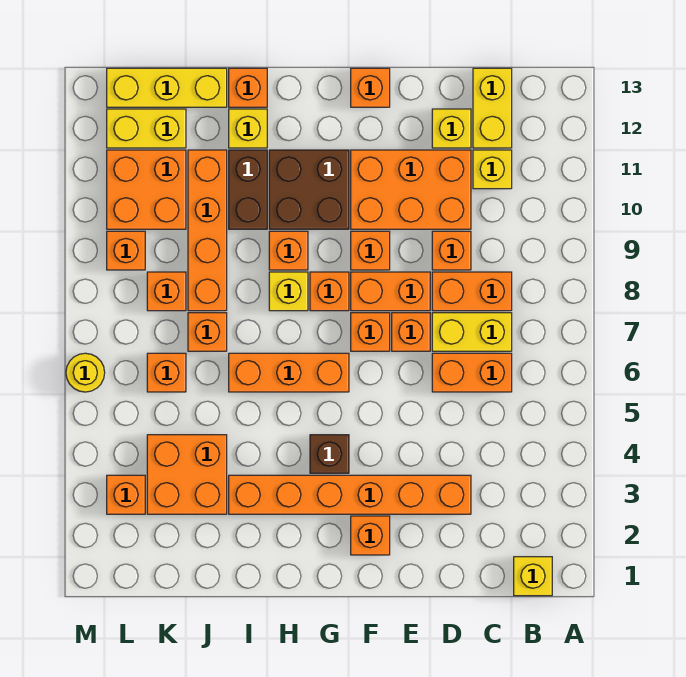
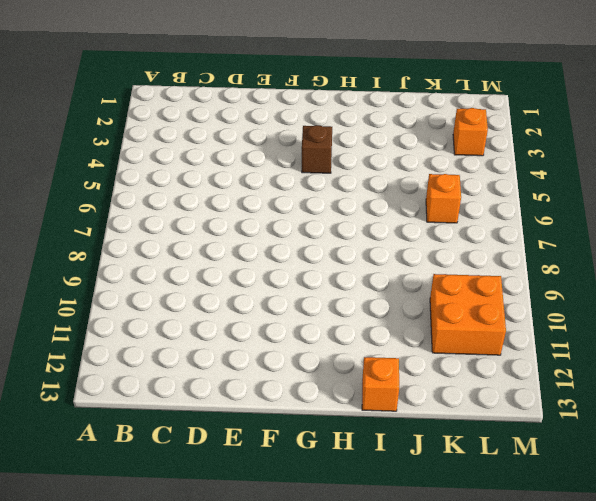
none -> yellow brick B1 level 1
none -> orange brick C6:D6 level 1
none -> yellow brick C7:D7 level 1
none -> orange brick C8:D8 level 1

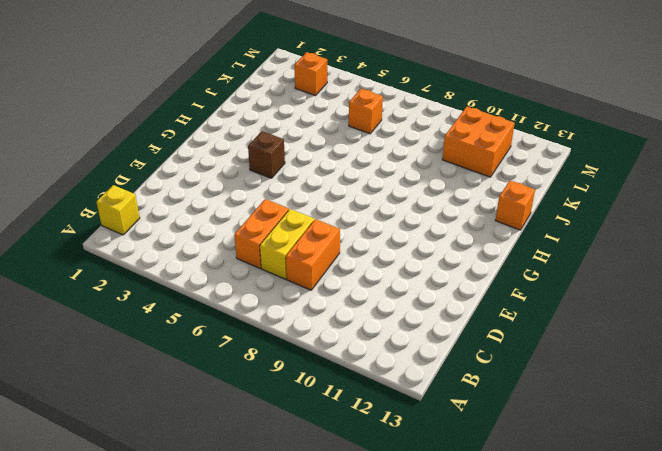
none -> yellow brick C11 level 1
none -> yellow brick C12:C13 level 1
none -> orange brick D3:I3 level 1
none -> orange brick D9 level 1

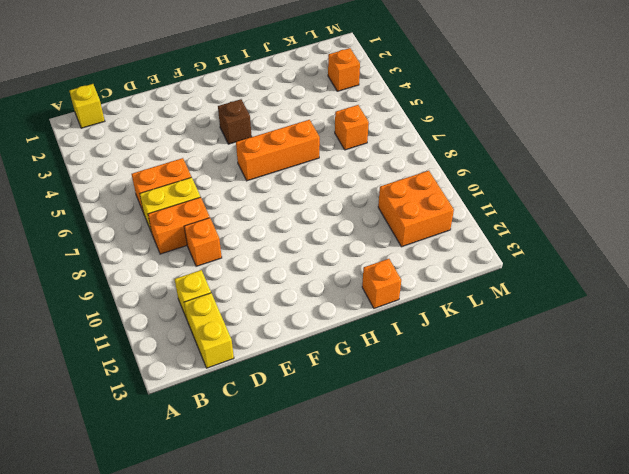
none -> orange brick D3:I3 level 1
none -> orange brick D10:F11 level 1
none -> yellow brick D12 level 1
none -> orange brick E7 level 1

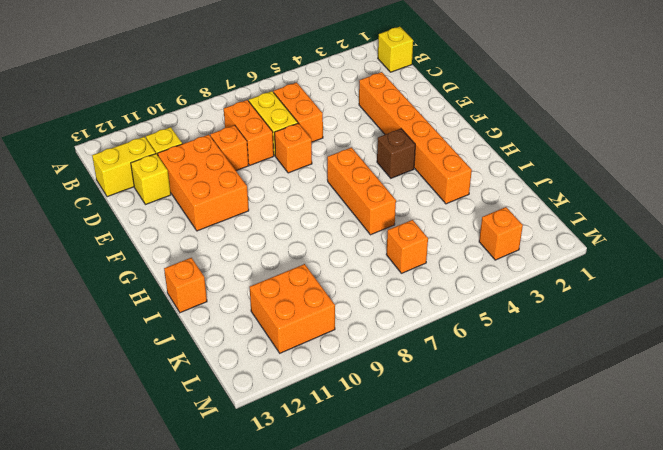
none -> orange brick E8:F8 level 1
none -> orange brick F2 level 1
none -> orange brick F7 level 1
none -> orange brick F9 level 1

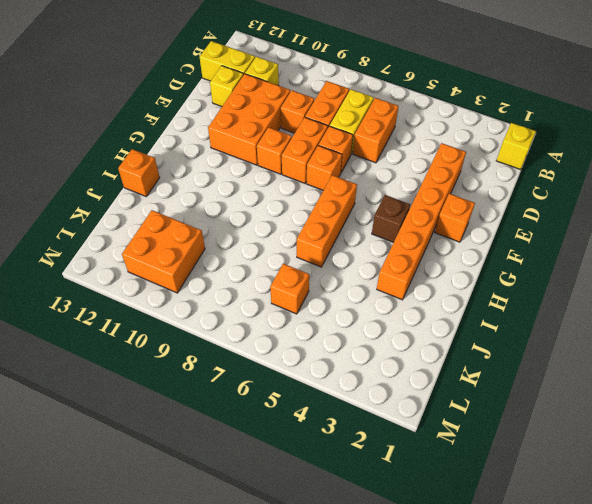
none -> orange brick F13 level 1
none -> orange brick G8 level 1
none -> brown brick G10:H11 level 1
none -> yellow brick H8 level 1

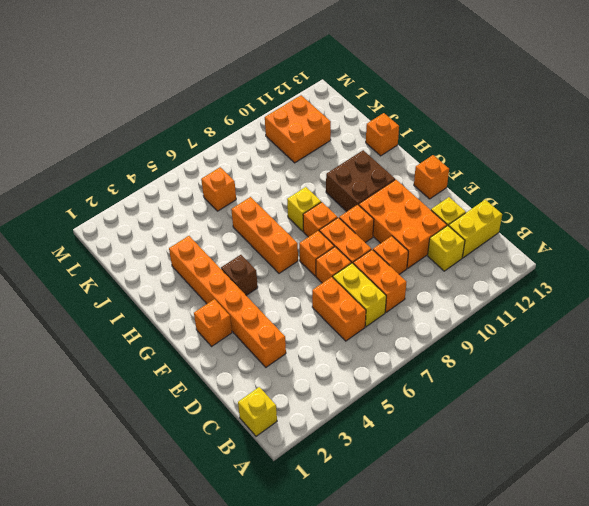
none -> orange brick H9 level 1
none -> brown brick I10:I11 level 1
none -> yellow brick I12 level 1
none -> orange brick J3:K4 level 1

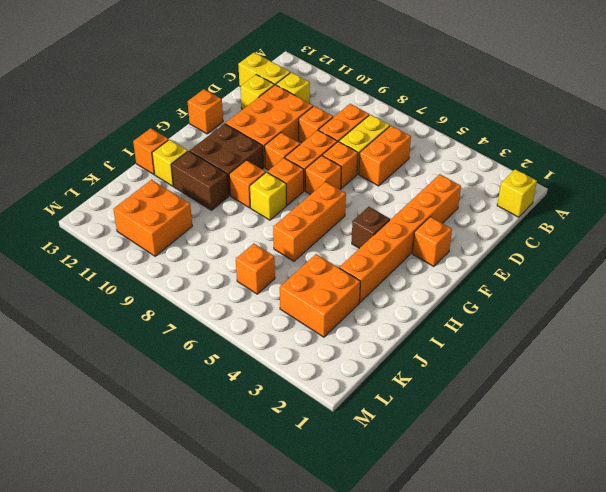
none -> orange brick J7 level 1
none -> orange brick J8:J11 level 1
none -> yellow brick J13:L13 level 1
none -> orange brick K8 level 1

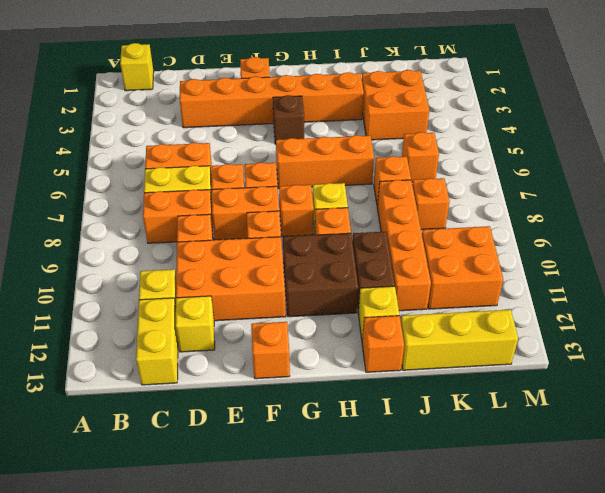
none -> yellow brick K12:L12 level 1
none -> orange brick L3 level 1
none -> orange brick L9 level 1
none -> yellow round brick M6 level 1

